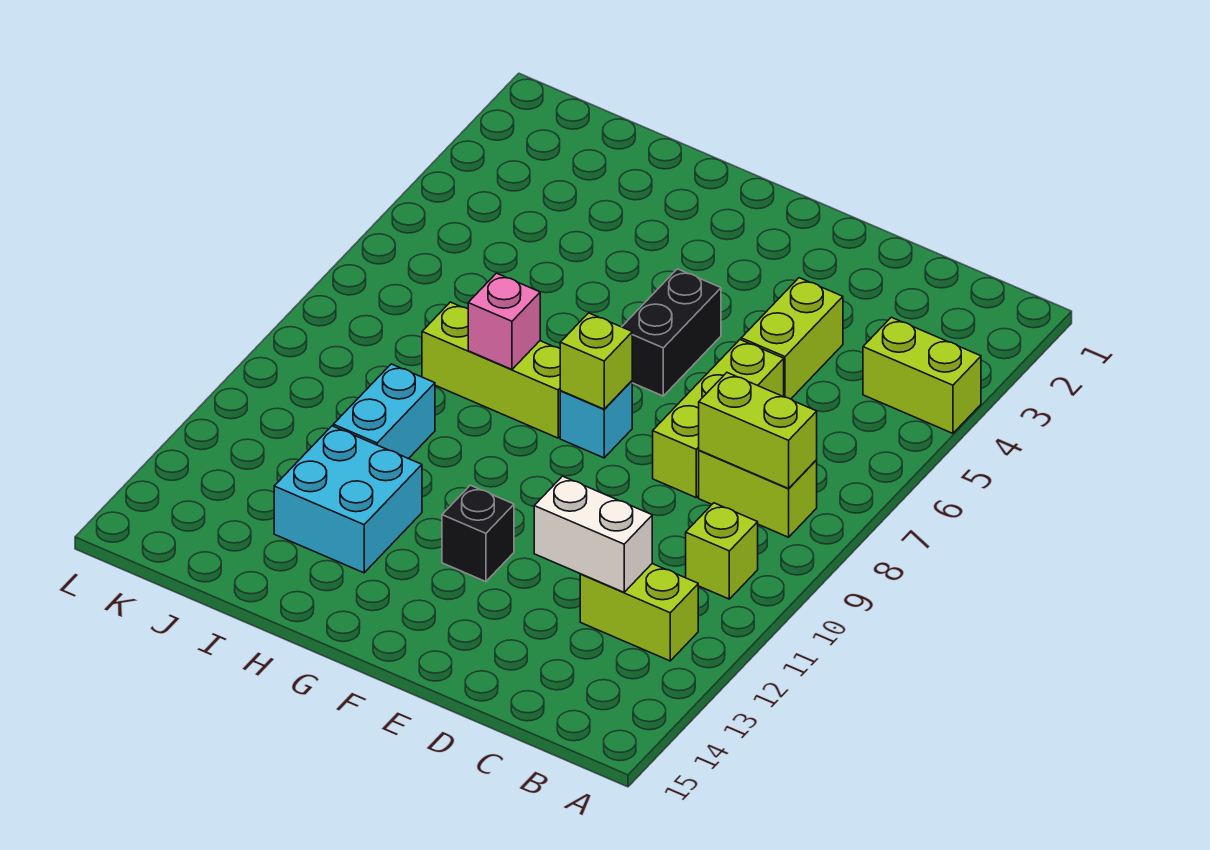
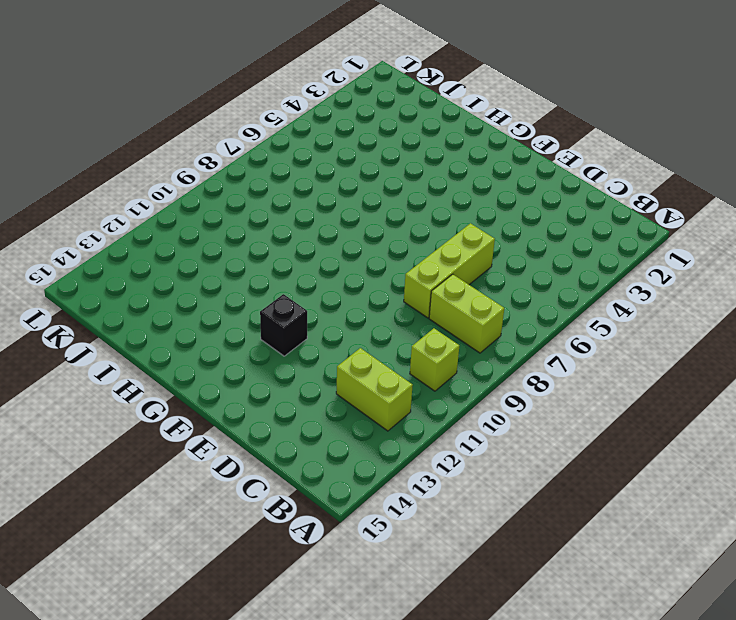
none -> lime brick A4:B4 level 1
none -> lime brick D4:D5 level 1
none -> black brick F5:F6 level 1

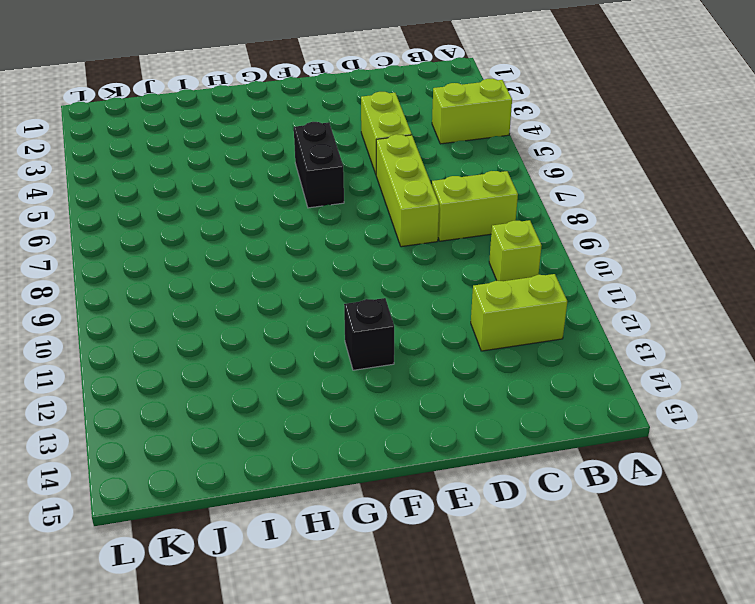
none -> cyan brick F8 level 1
none -> lime brick G8:I8 level 1
none -> cyan brick H12:I13 level 1

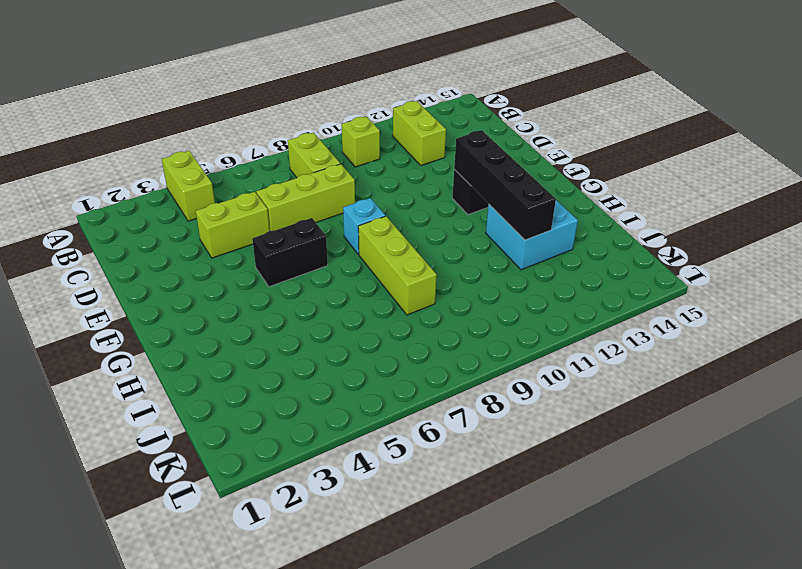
black brick F12:I12 level 2 -> none
none -> cyan brick I10:I11 level 1
none -> lime brick B8:C8 level 2
none -> white brick C12:D12 level 2

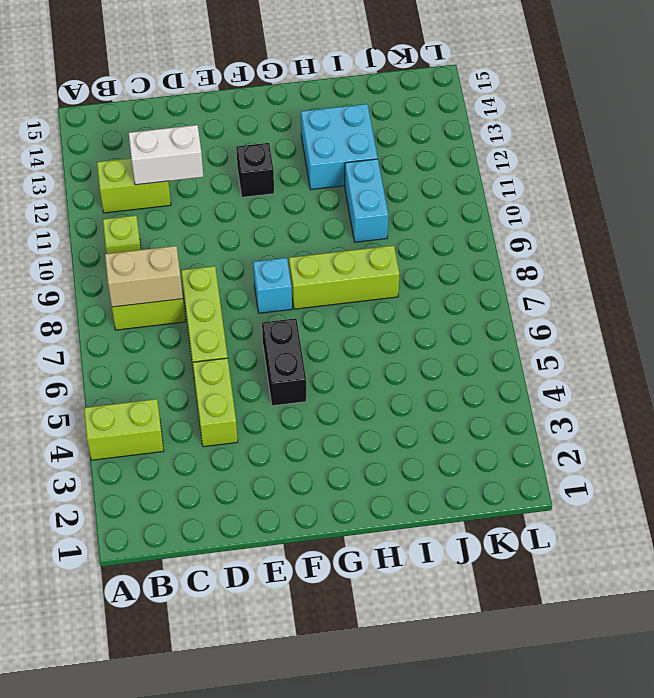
tan brick B8:C8 level 2 -> lime brick B8:C8 level 2
none -> lime brick F8 level 2
none -> pink brick H8 level 2

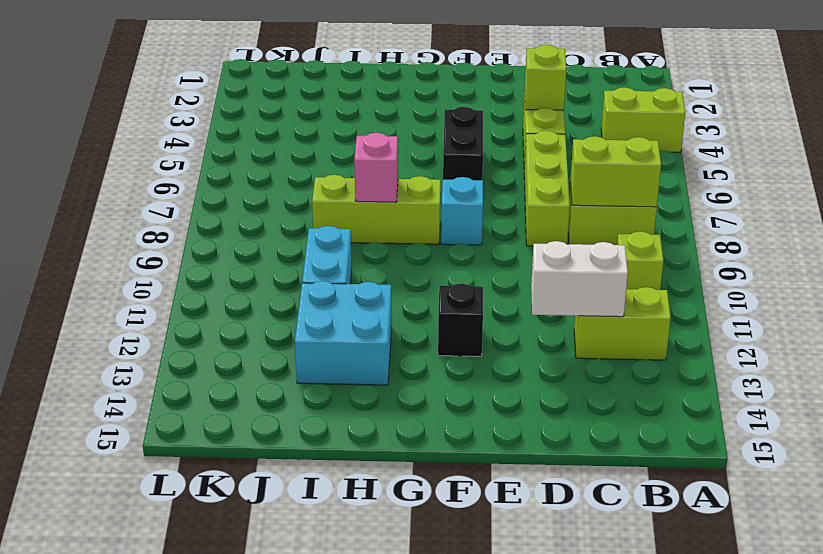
lime brick D4 level 2 -> lime brick F8 level 2

